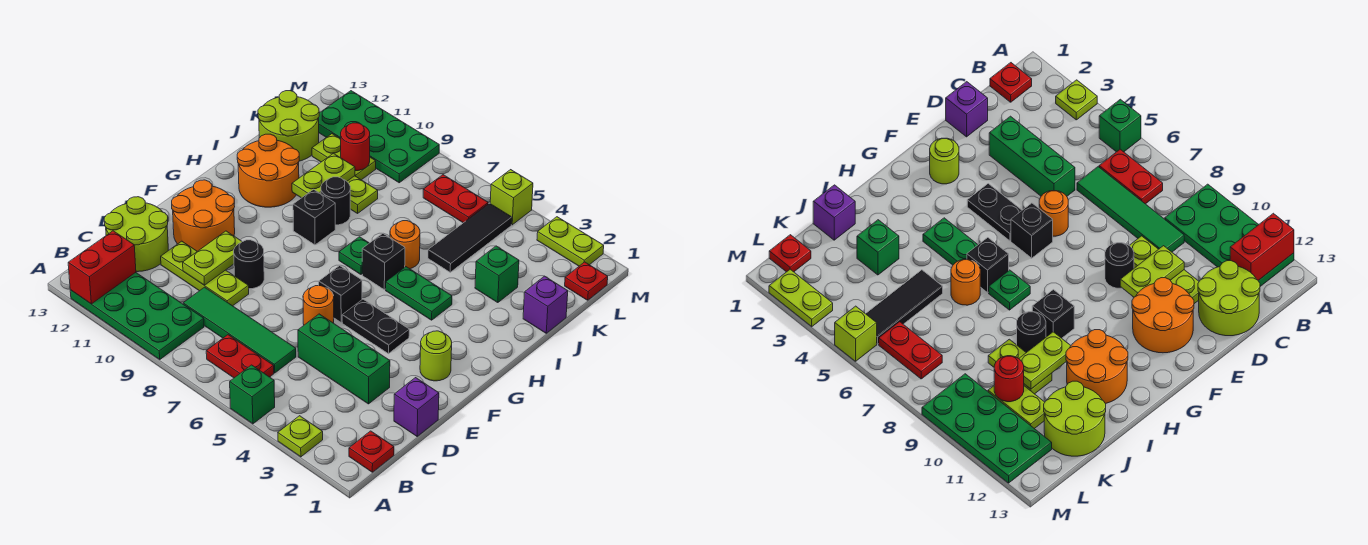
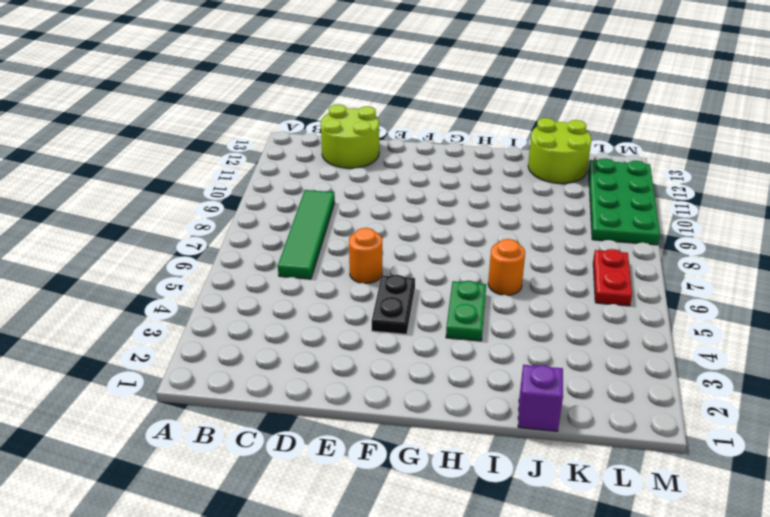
none -> lime plate A3 level 1
none -> green brick A5 level 1
none -> green plate A9:B12 level 1
none -> red plate B1 level 1

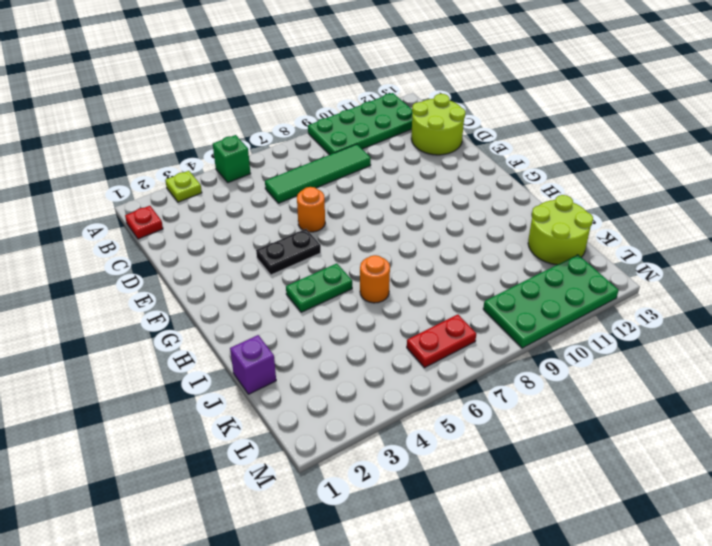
none -> red plate B6:B7 level 1
none -> purple brick D1 level 1
none -> green brick D3:D5 level 1
none -> lime plate D9:D11 level 1

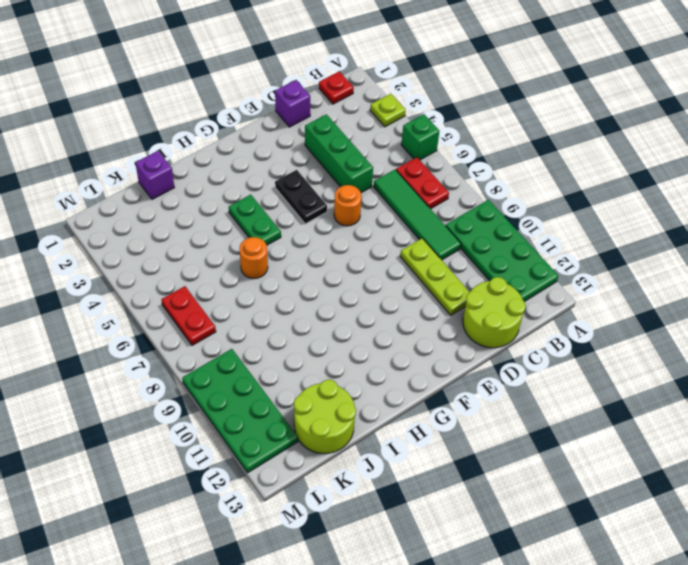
none -> black round brick E9 level 1
none -> orange round brick E11:F12 level 1
none -> lime round brick F2 level 1
none -> black brick F6 level 1

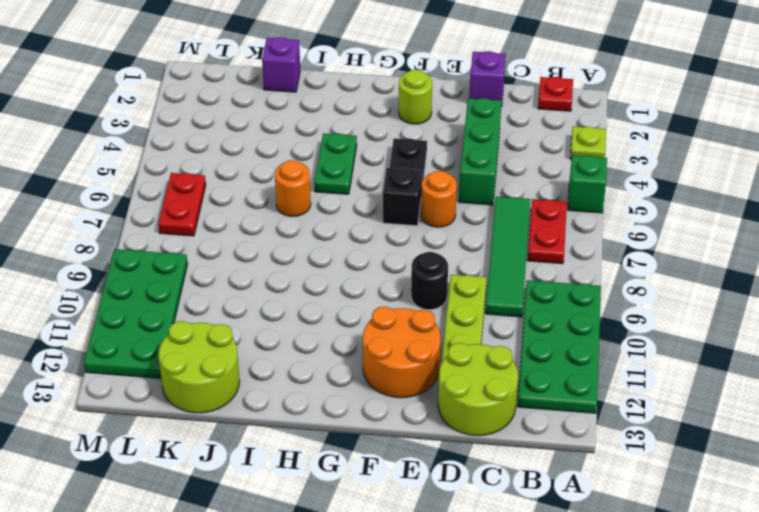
none -> black brick H6 level 1
none -> green plate H7 level 1
none -> black brick H9 level 1
none -> orange round brick H11:I12 level 1

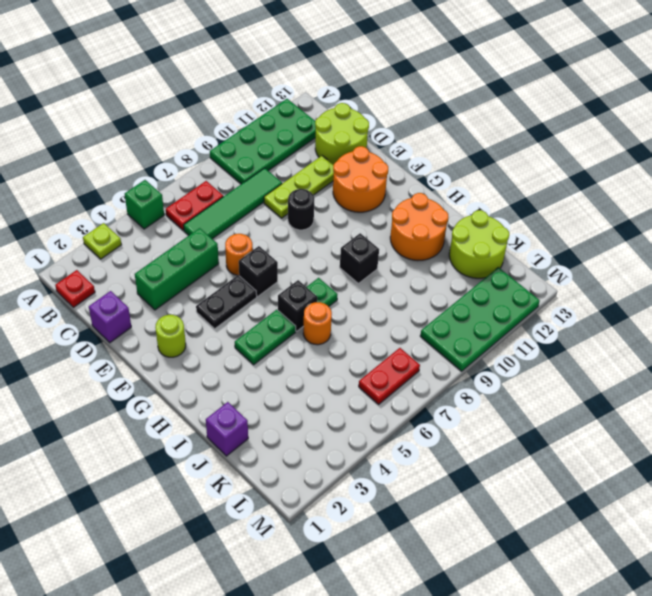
none -> black round brick I9 level 1
none -> green brick J3 level 1
none -> black tile J5:L5 level 1
none -> lime plate J9:J10 level 1

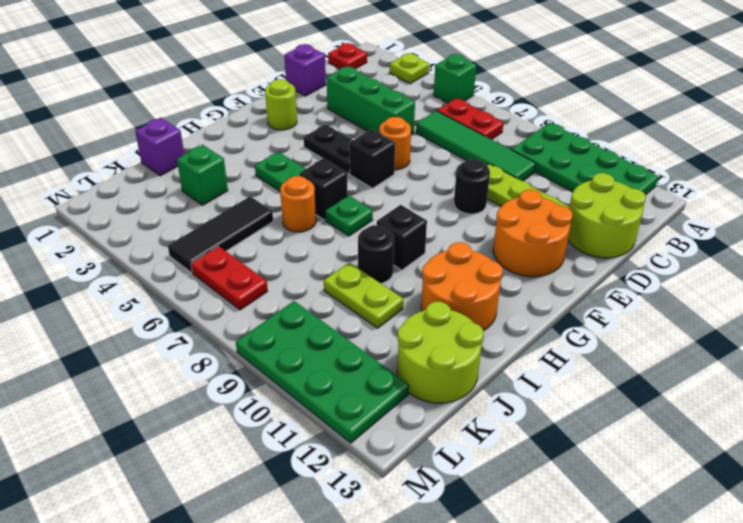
none -> lime plate K10:K11 level 1
none -> red plate L1 level 1
none -> lime plate M2:M3 level 1
none -> lime brick M5 level 1

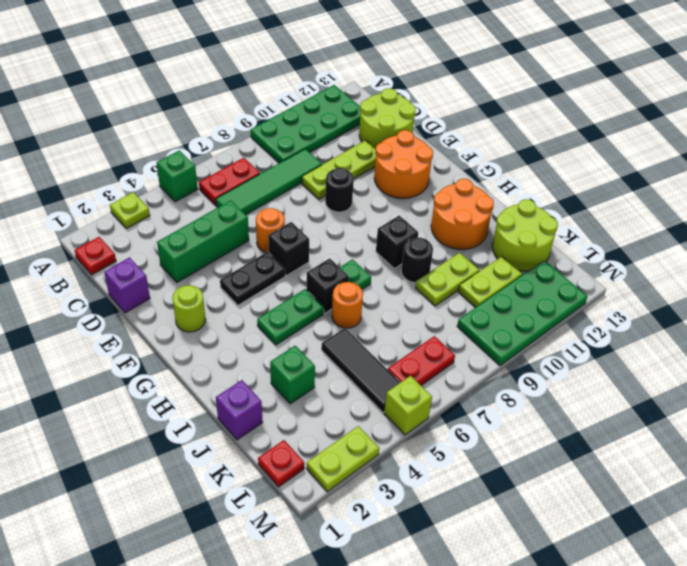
none -> red brick A12:B12 level 2
none -> lime plate D10:E10 level 2
none -> lime plate I10:J10 level 2
none -> red round brick K10 level 2

